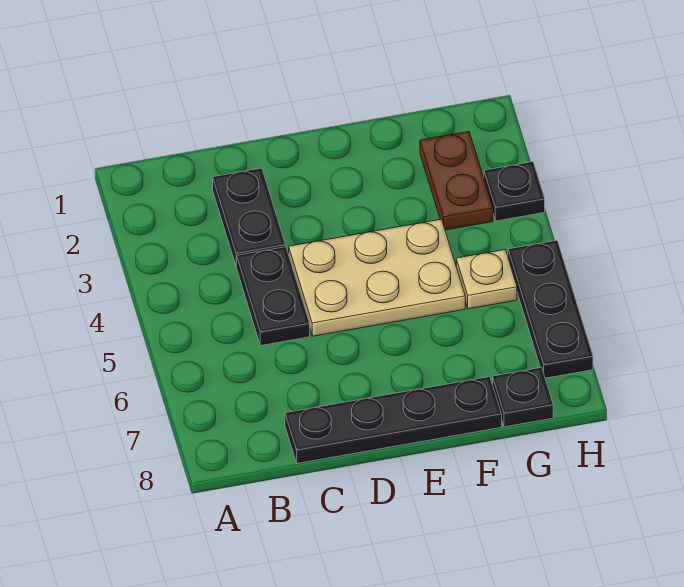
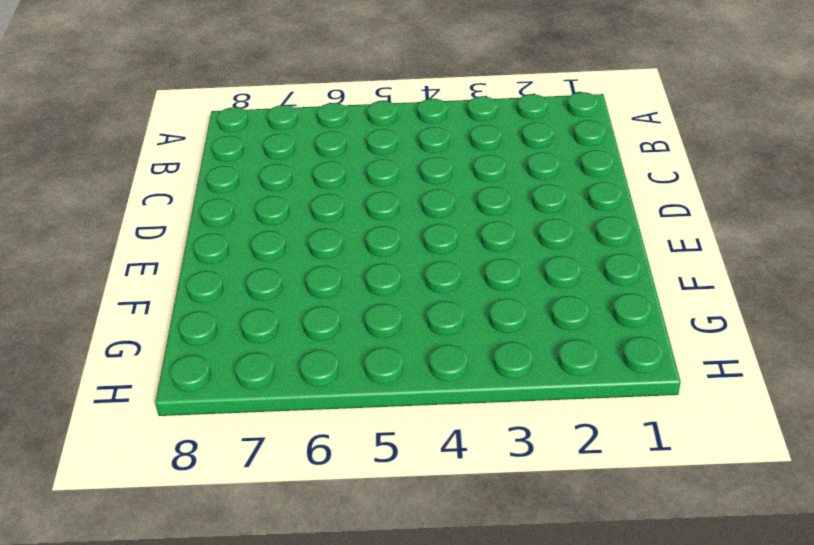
none -> black plate C2:C3 level 1
none -> black plate C4:C5 level 1

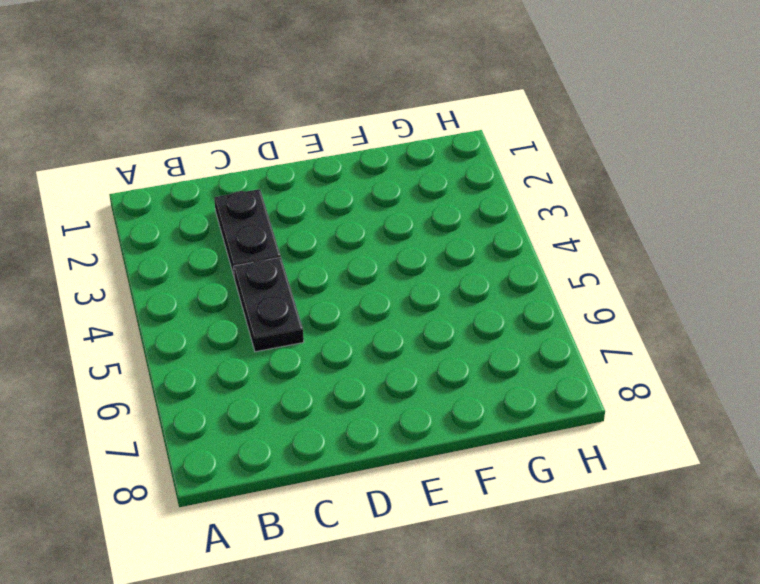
none -> black plate C8:F8 level 1
none -> tan plate D4:F5 level 1

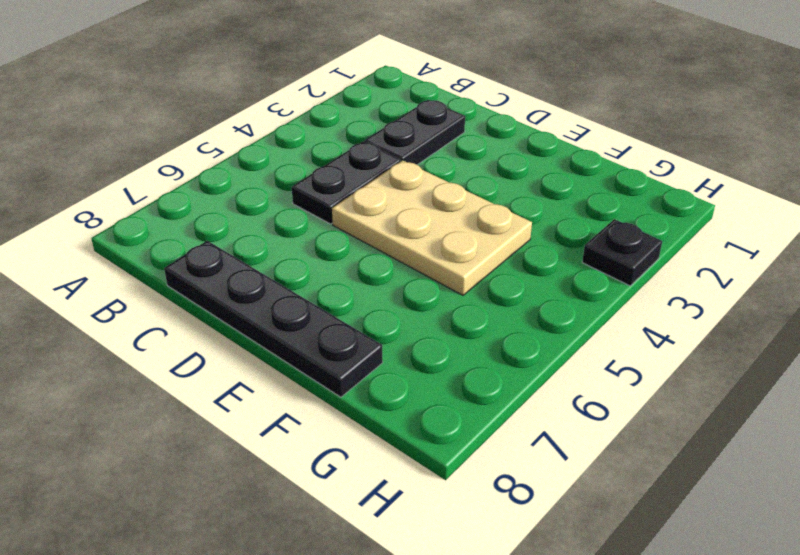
none -> brown plate G2:G3 level 1
none -> tan plate G5 level 1

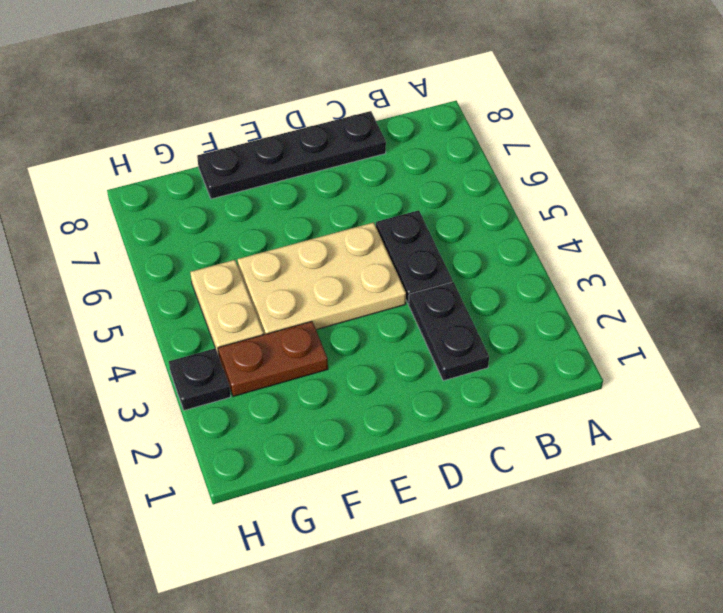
brown plate F3:G3 level 1 -> brown plate G2:G3 level 1
tan plate G4:G5 level 1 -> tan plate G5 level 1
none -> black plate G8 level 1
none -> black plate H5:H7 level 1

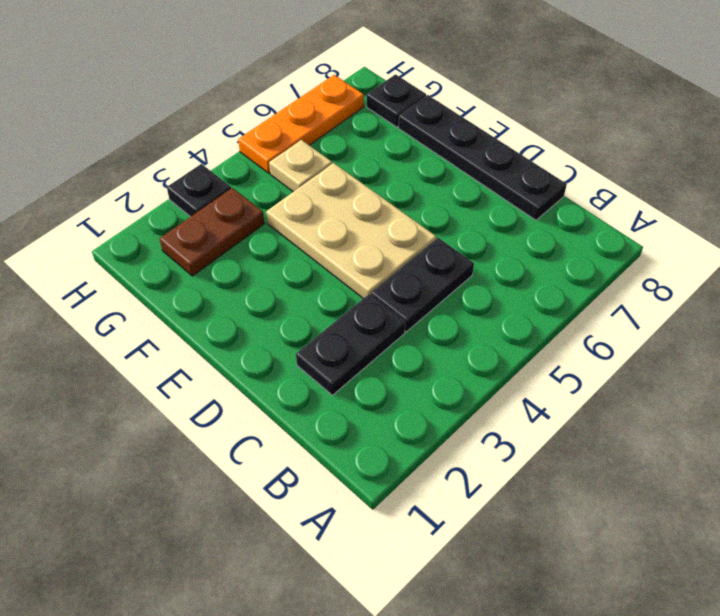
orange plate H5:H7 level 1 -> black plate H5:H7 level 1

